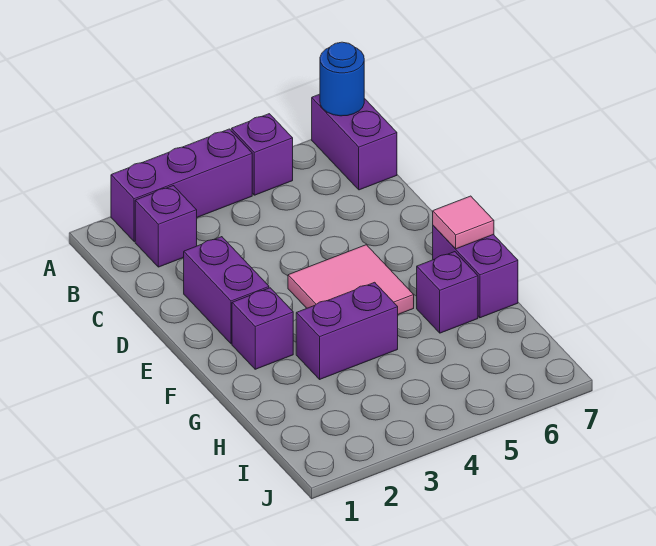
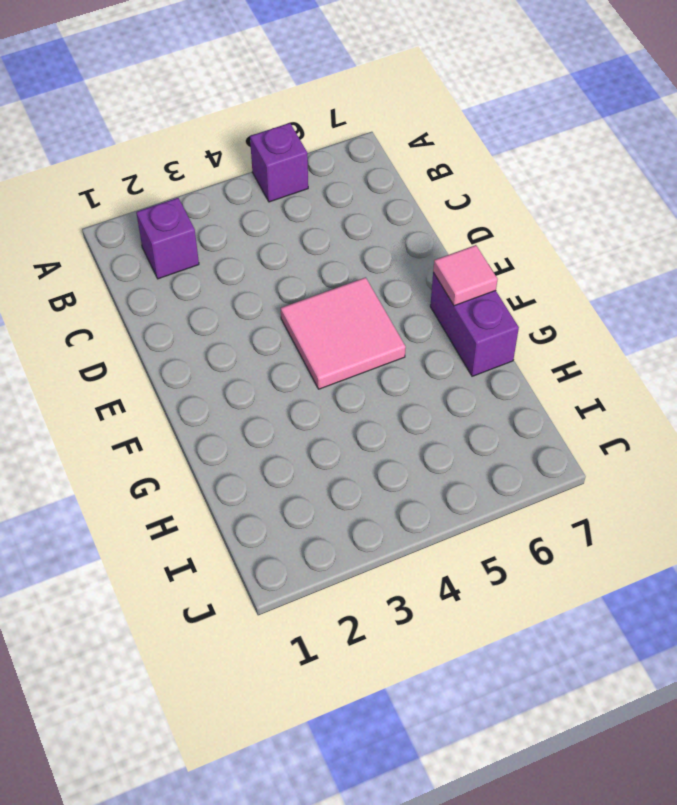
none -> purple brick A2:A4 level 1
none -> purple brick A7:B7 level 1
none -> purple brick D2:E2 level 1

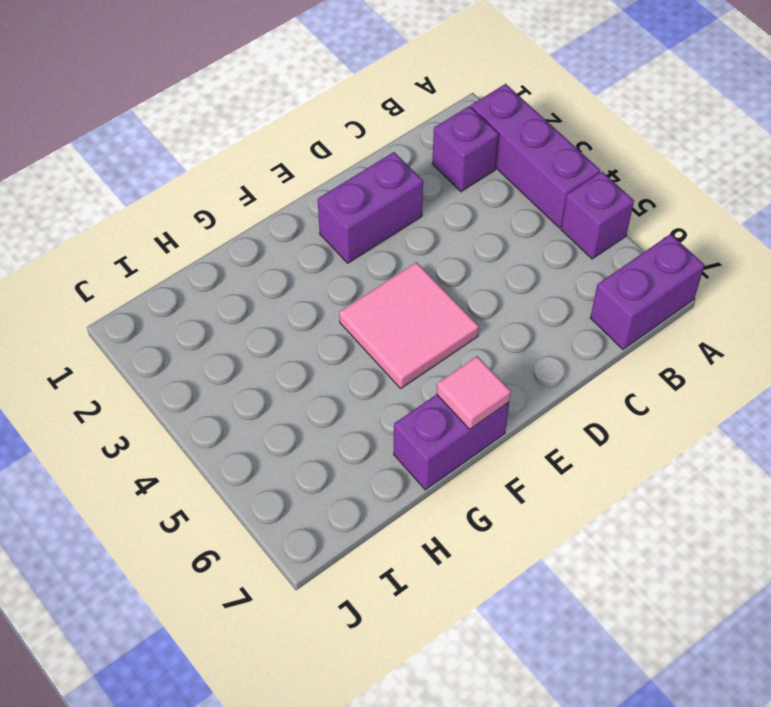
none -> purple brick F2 level 1
none -> purple brick G3:G4 level 1
none -> purple brick G6 level 1

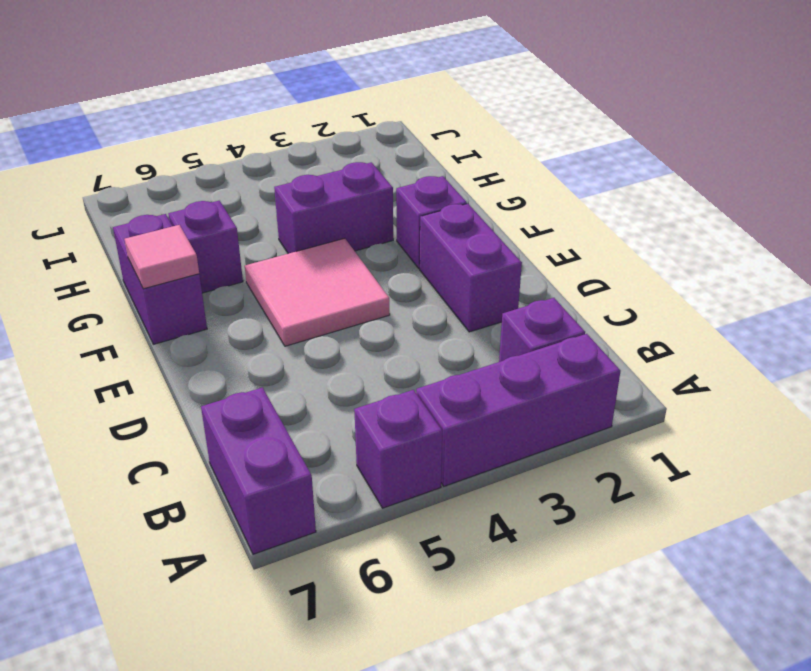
none -> blue round brick A7 level 2

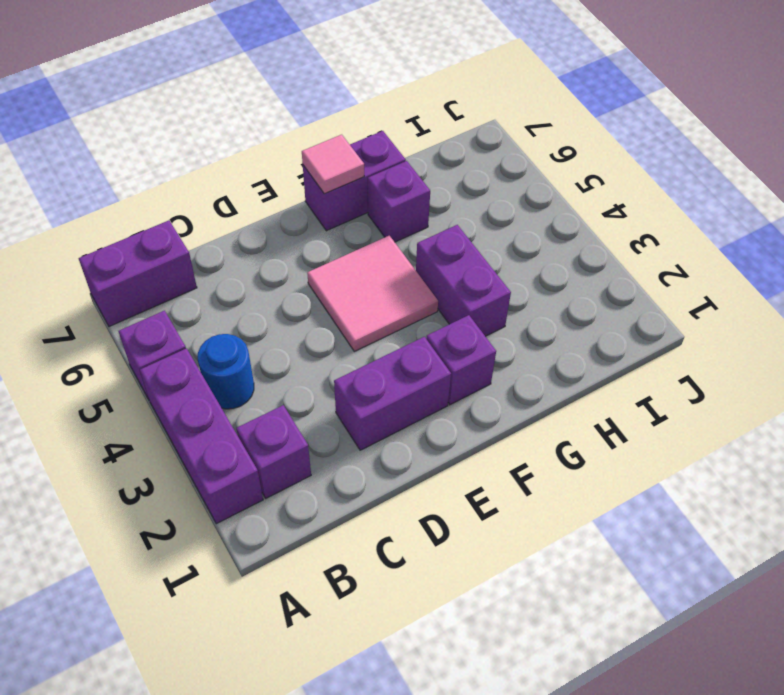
blue round brick B4 level 1 -> blue round brick A7 level 2

